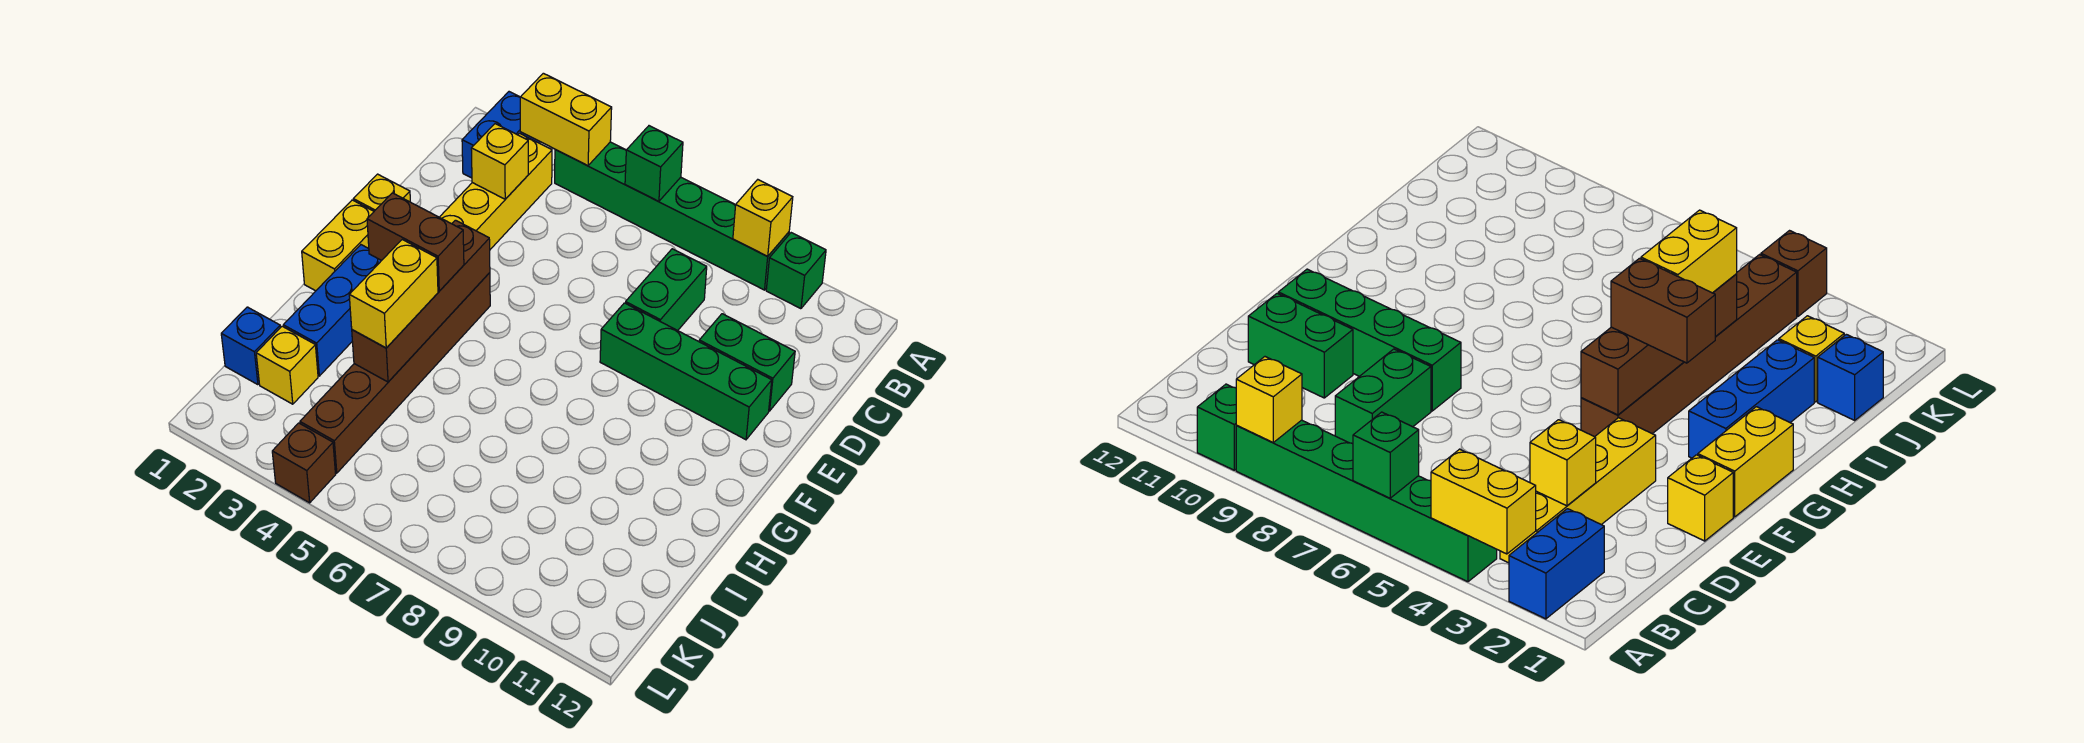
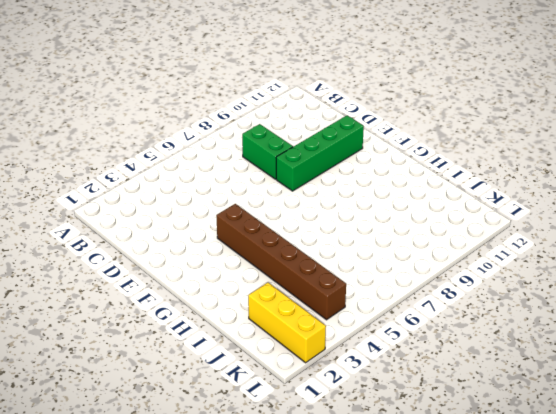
yellow brick J2:L2 level 1 -> yellow brick J2 level 1
none -> blue brick A2:B2 level 1
none -> green brick A4:A9 level 1
none -> green brick A10 level 1

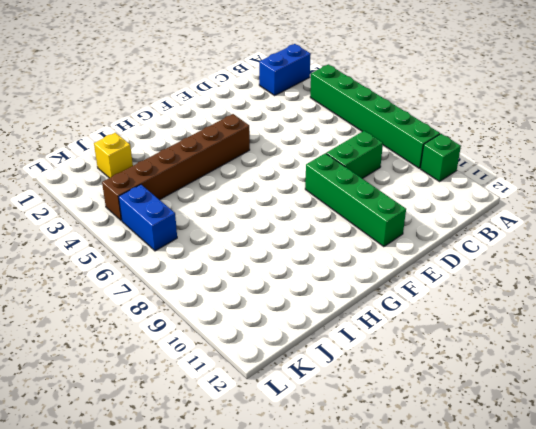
blue brick K5:K6 level 1 -> none
none -> yellow brick B3:E3 level 1
none -> green brick D10:D11 level 1
none -> yellow brick E1 level 1

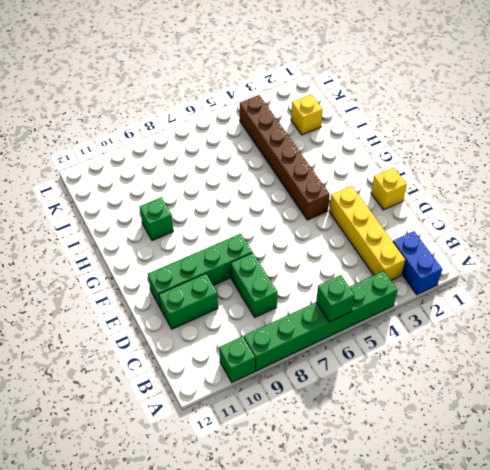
green brick H10 level 1 -> none
none -> yellow brick F1:G1 level 1
none -> blue brick G2:I2 level 1
none -> blue brick J1 level 1

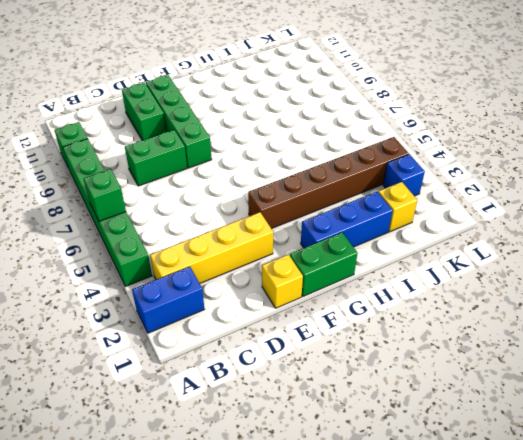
green brick F1:G1 level 1 -> yellow brick F1:G1 level 1
blue brick K3 level 1 -> blue brick J1 level 1
none -> brown brick L4 level 1
none -> yellow brick A3:A4 level 2
none -> yellow brick A9 level 2

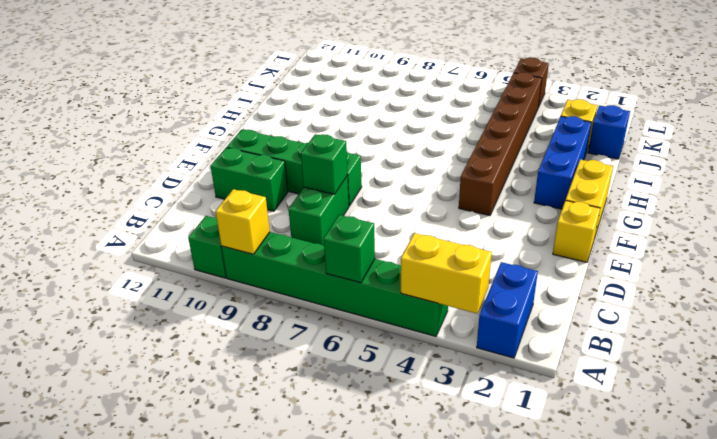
green brick D8 level 2 -> none
none -> yellow brick B3:E3 level 1
none -> yellow brick C3 level 2
none -> brown brick F4:I4 level 2

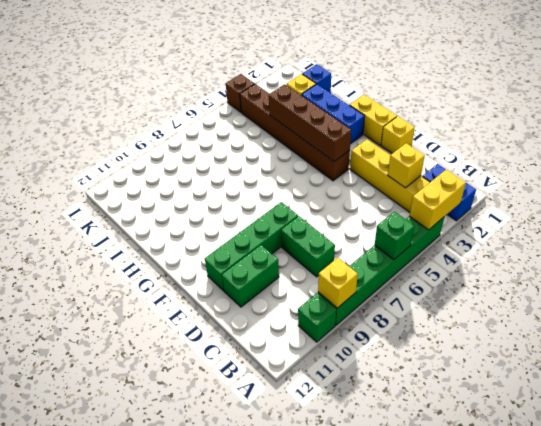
none -> brown brick G3:G4 level 3
none -> yellow brick H4:I4 level 3

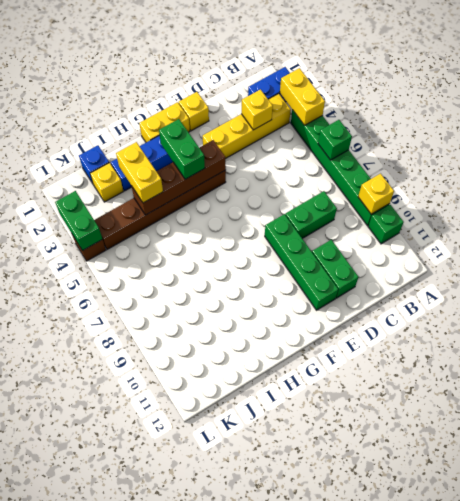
green brick G3:G4 level 3 -> brown brick G3:G4 level 3
yellow brick I3:I4 level 3 -> yellow brick H4:I4 level 3
green brick L3:L4 level 2 -> none

